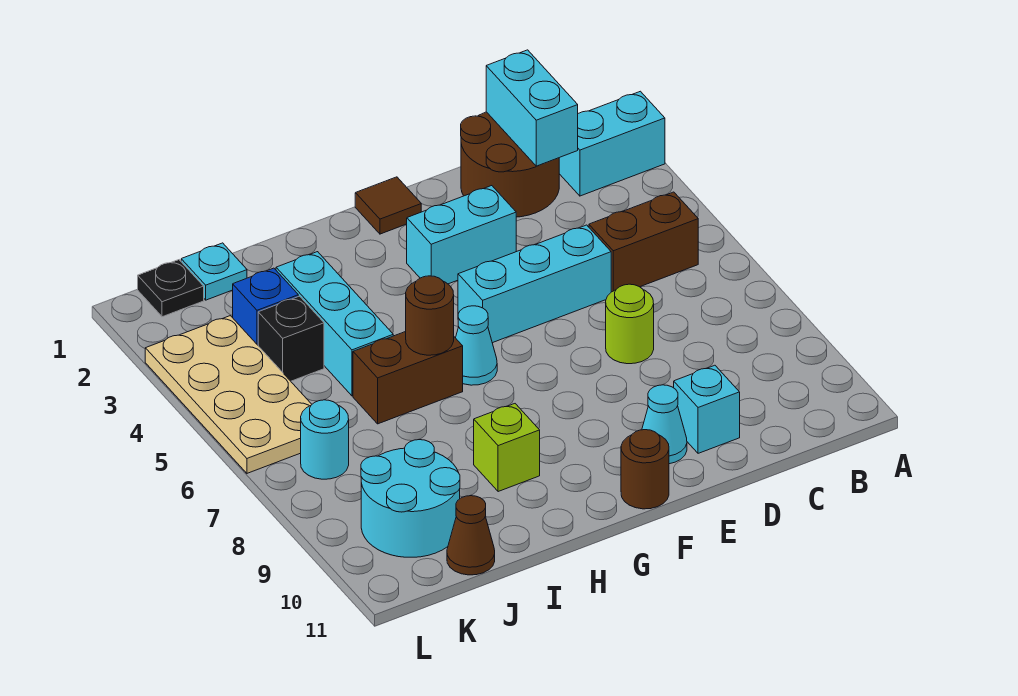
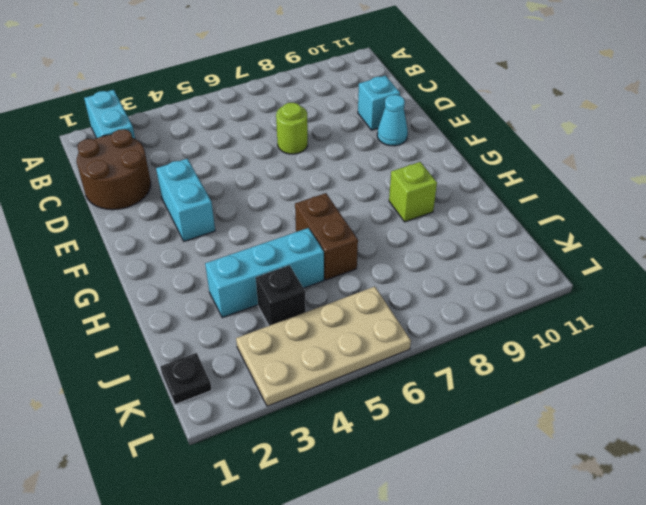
none -> brown brick B5:C5 level 1
none -> cyan brick D5:F5 level 1
none -> brown tile F1 level 1

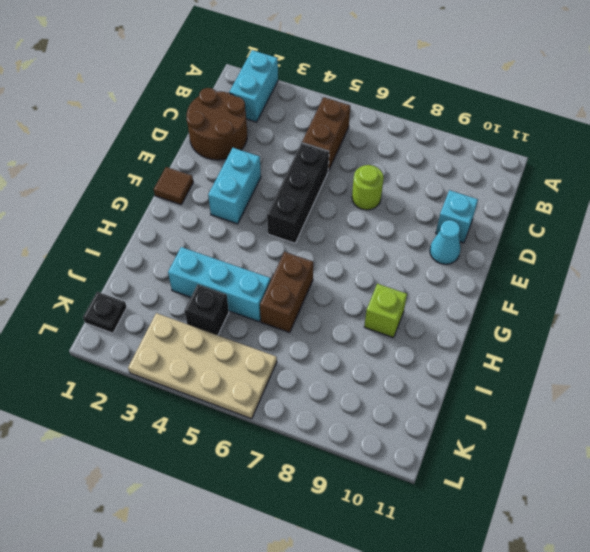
black brick D5:F5 level 1 -> cyan brick D5:F5 level 1
none -> brown round brick F11 level 1
none -> cyan cone G6 level 1
none -> cyan plate J1 level 1

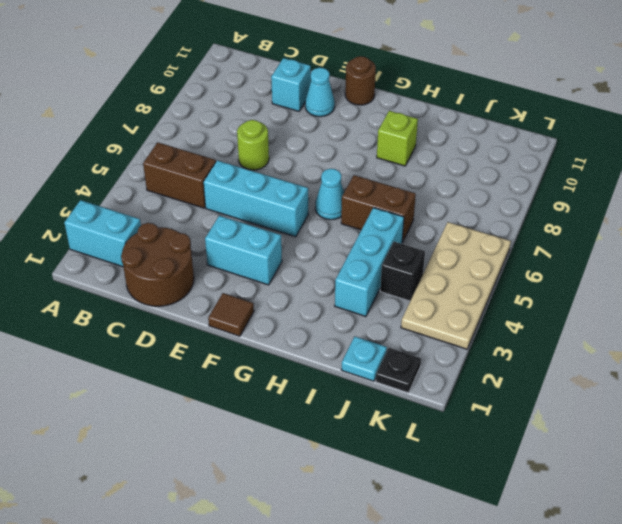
none -> blue brick J3 level 1
none -> cyan round brick J9:K10 level 1
none -> brown cone J11 level 1

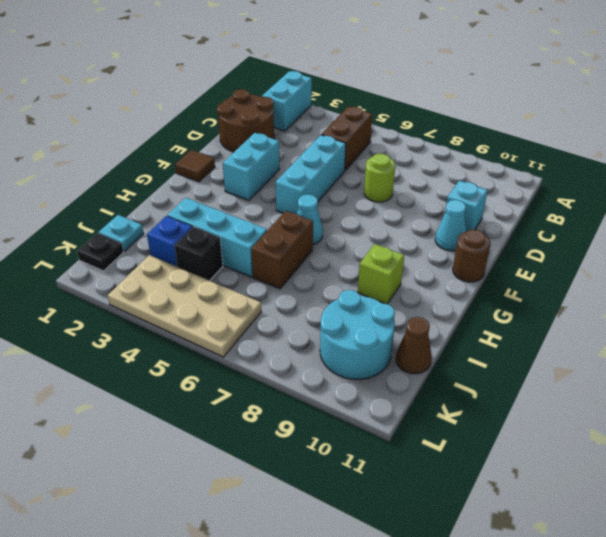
none -> cyan round brick K7 level 1
none -> cyan brick C1:C2 level 2
none -> brown round brick H6 level 2

